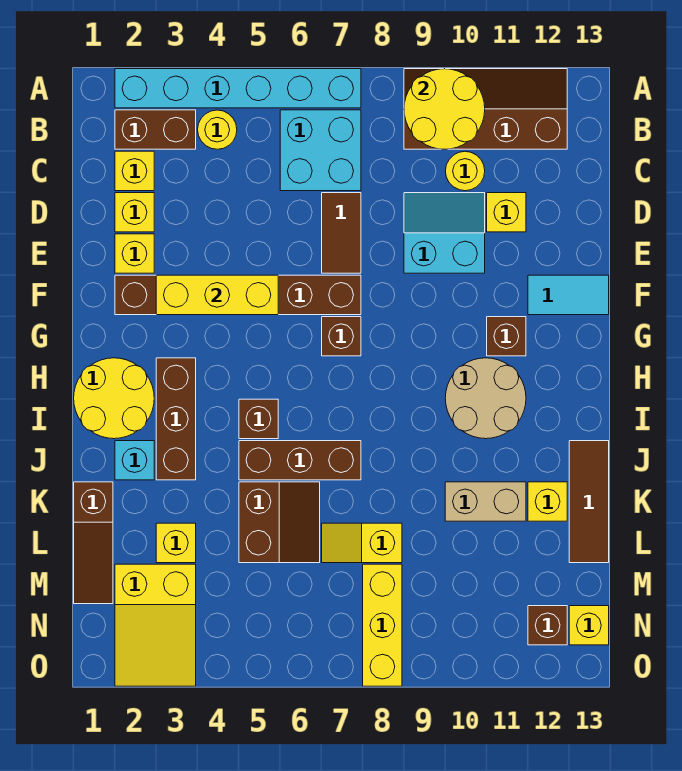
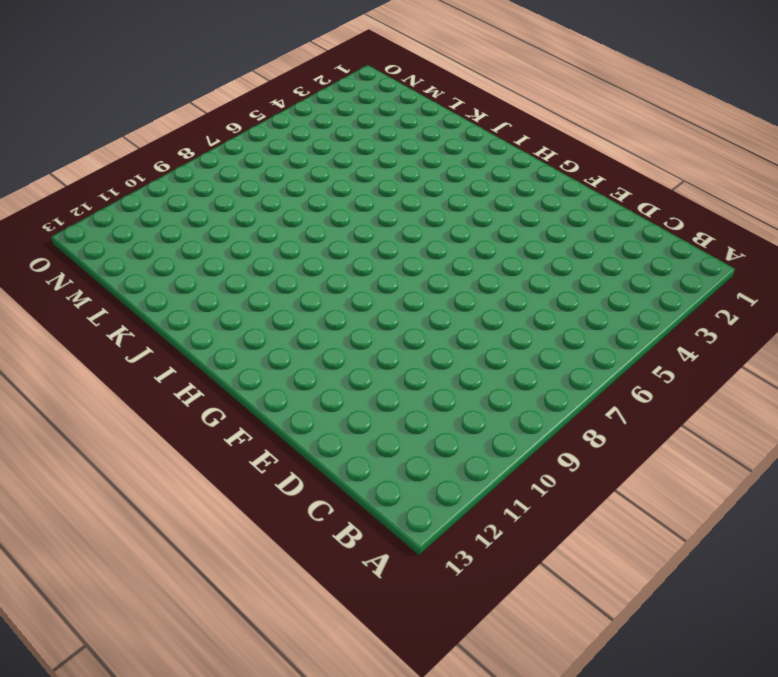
none -> cyan brick A2:A7 level 1
none -> brown slope A9:B12 level 1 top B
none -> brown brick B2:B3 level 1
none -> yellow round brick B4 level 1

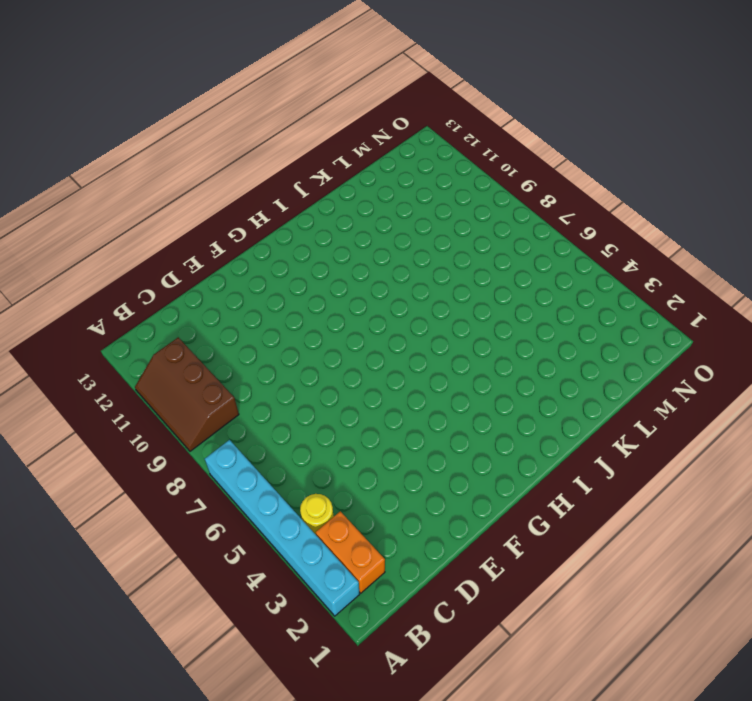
brown slope A9:B11 level 1 top B -> brown slope A9:B12 level 1 top B
orange brick B2:B3 level 1 -> brown brick B2:B3 level 1
none -> cyan brick B6:C7 level 1
none -> yellow brick C2 level 1
none -> yellow round brick C10 level 1
none -> yellow brick D2 level 1

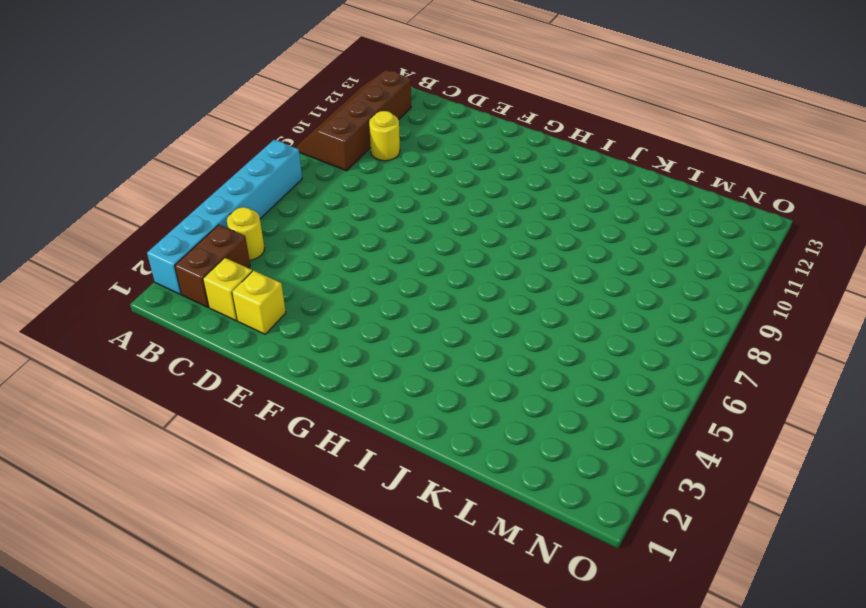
none -> cyan brick B6:C7 level 1
none -> brown tile D7:E7 level 1
none -> cyan slope D9:E10 level 1 top E
none -> yellow brick D11 level 1

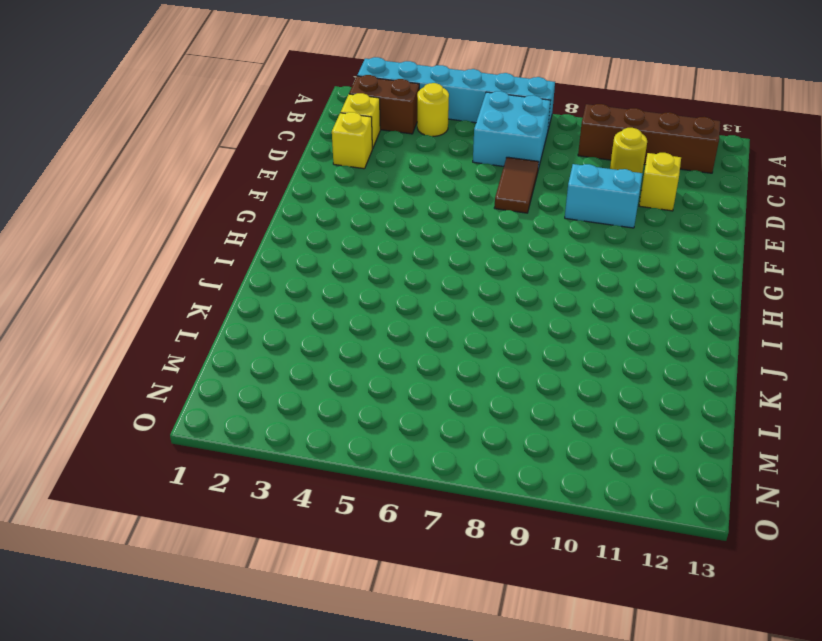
none -> yellow brick E2 level 1
none -> brown brick F2:F7 level 1
none -> cyan tile F12:F13 level 1
none -> brown brick G7 level 1

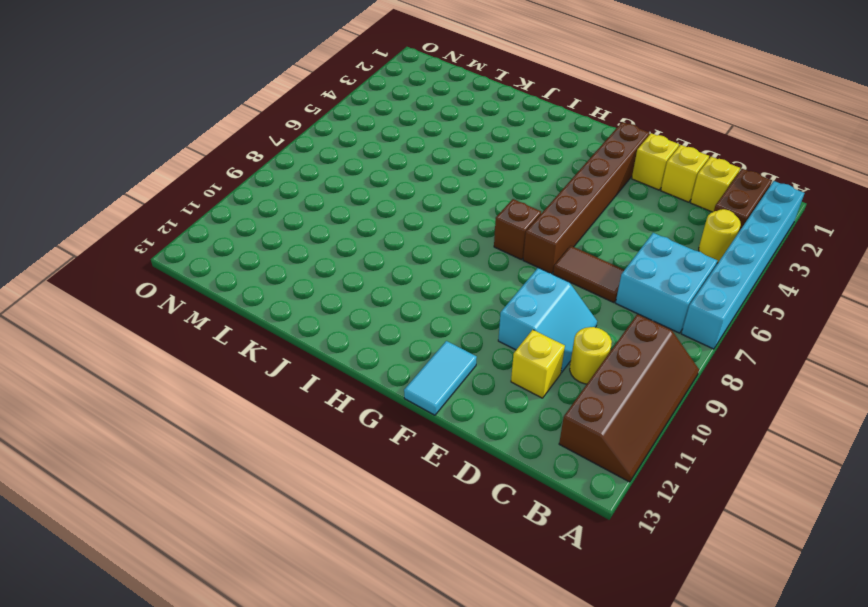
none -> brown brick G11 level 1
none -> yellow round brick H1:I2 level 1
none -> brown brick H3:J3 level 1
none -> tan round brick H10:I11 level 1

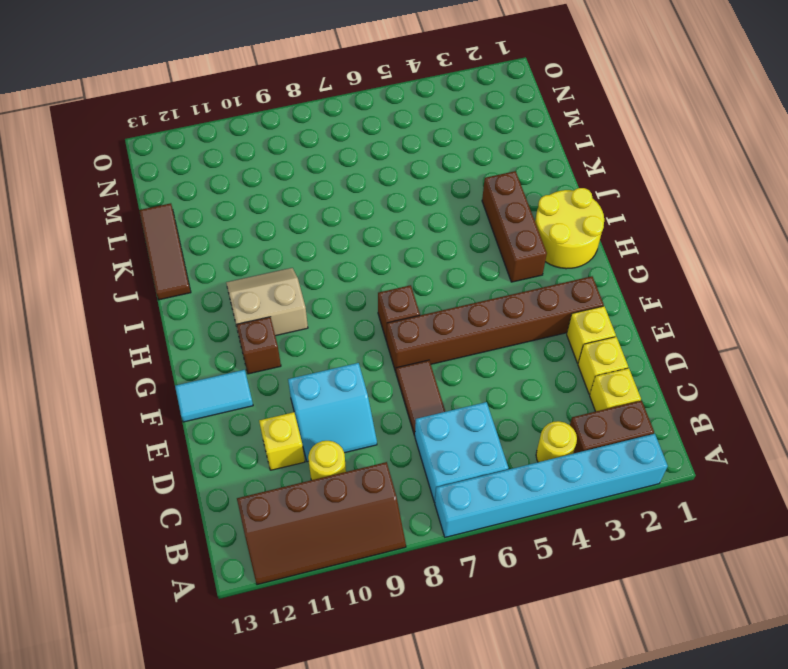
tan slope H10:I11 level 1 top H -> tan round brick H10:I11 level 1
none -> brown brick I5 level 1
none -> cyan brick J2 level 1
none -> brown brick J5:J7 level 1
none -> brown slope K1:M1 level 1 top K

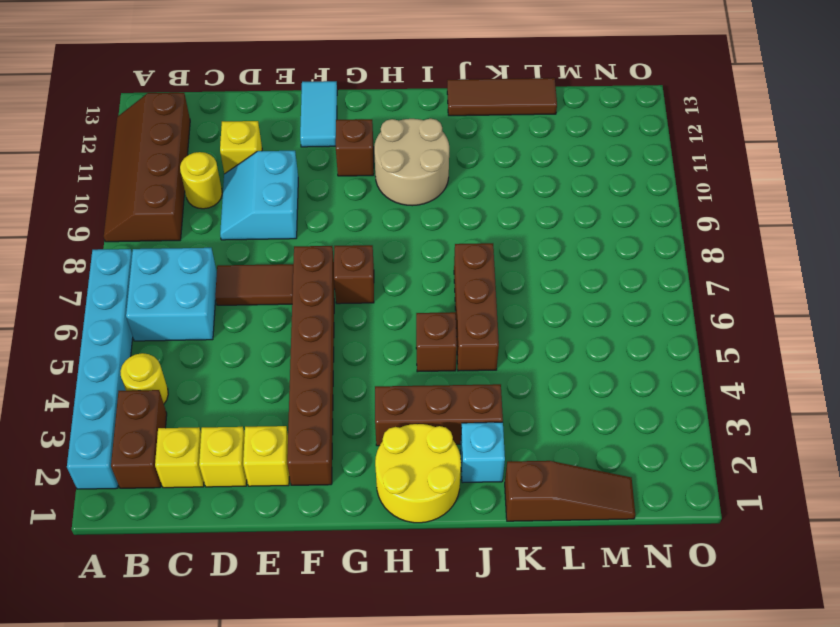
none -> brown slope K5:L6 level 1 top 5
none -> tan brick K10:K11 level 1
none -> yellow brick K12 level 1
none -> yellow brick L3 level 1

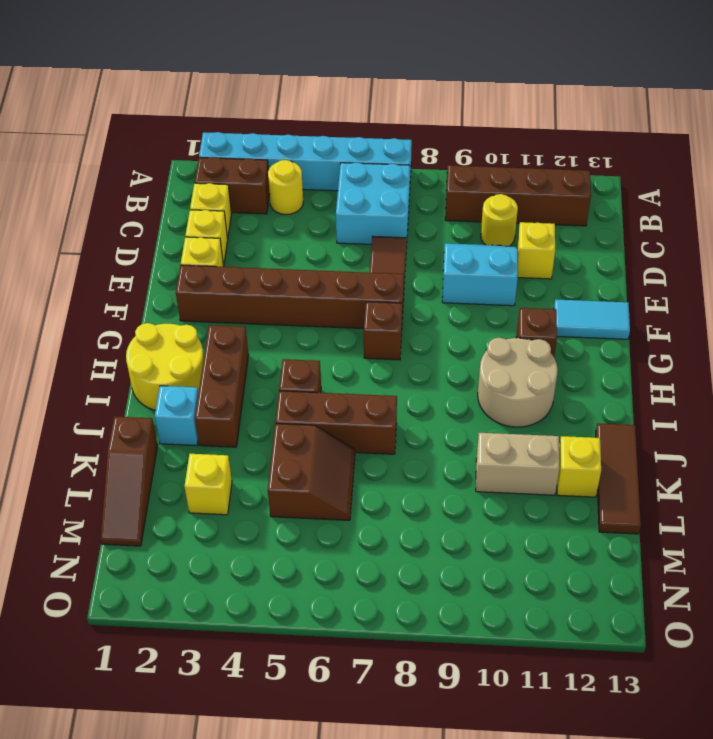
none -> yellow slope L7:L8 level 1 top 8
none -> yellow slope M2:O3 level 1 top M
none -> yellow brick M8:O8 level 1
none -> brown brick N12 level 1

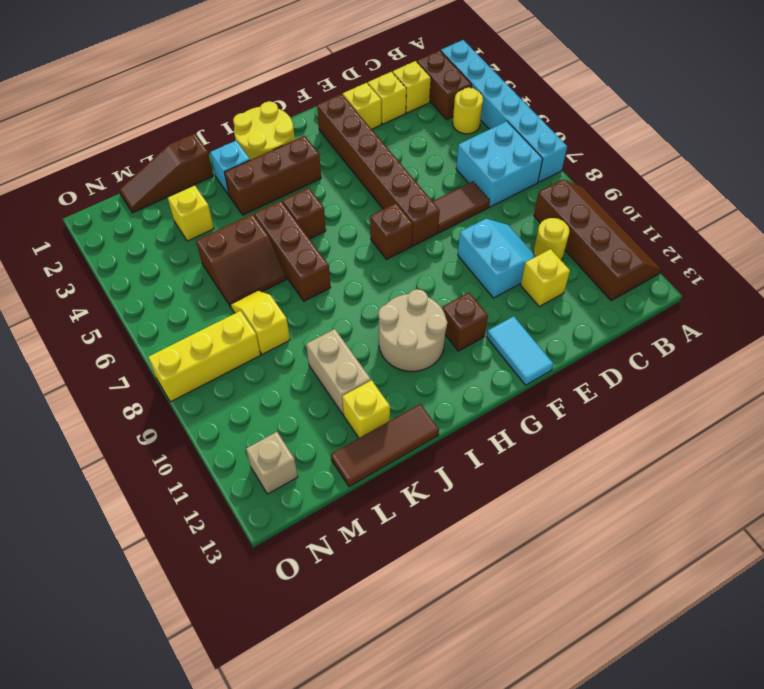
tan brick N12 level 1 -> brown brick N12 level 1
none -> yellow slope M2:O3 level 1 top M
none -> yellow brick N13 level 1
none -> yellow round brick A9:B10 level 2
none -> yellow brick F3:F5 level 2

